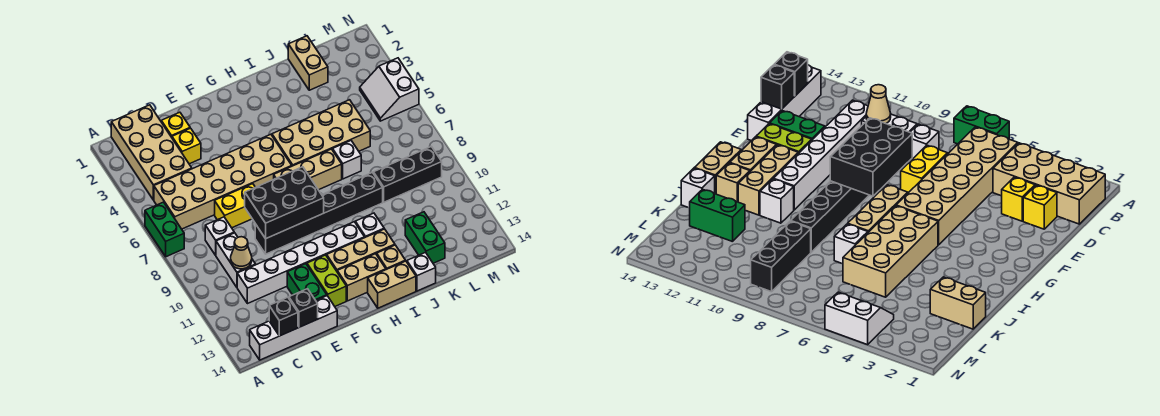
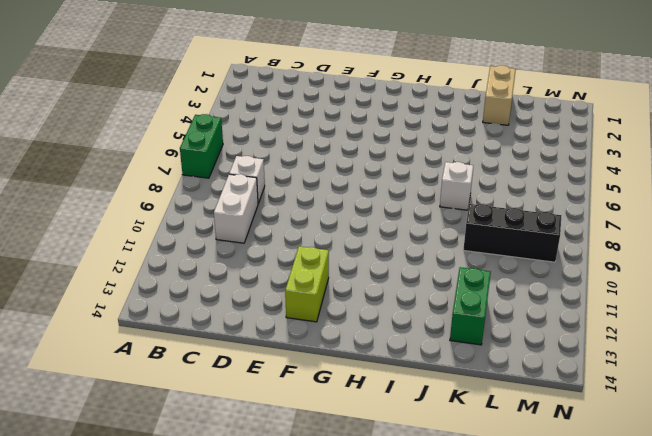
none -> tan brick B1:C4 level 1
none -> tan brick B5:G6 level 1
none -> white brick B14:E14 level 1
none -> white brick C11:H11 level 1

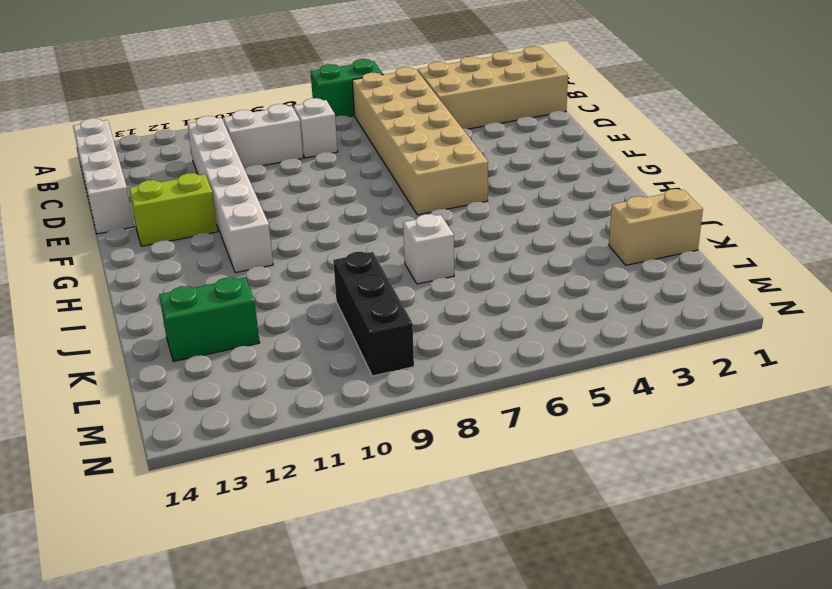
none -> yellow brick D2 level 1
none -> yellow brick D3 level 1
none -> yellow brick D7:E7 level 1
none -> black brick E9:J9 level 1

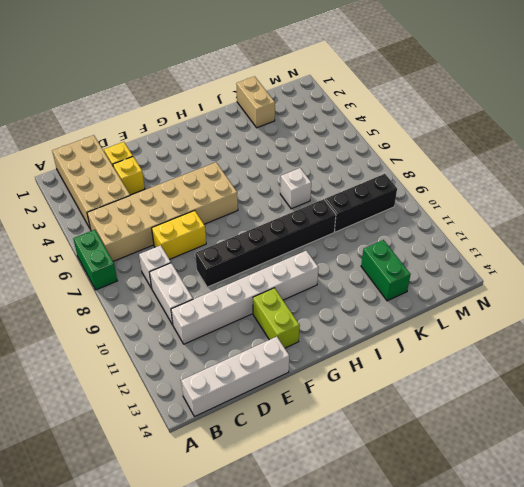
none -> green brick E12:E13 level 1
none -> tan brick G7:I7 level 1
none -> tan brick G12:I12 level 1
none -> tan brick G13:H13 level 1

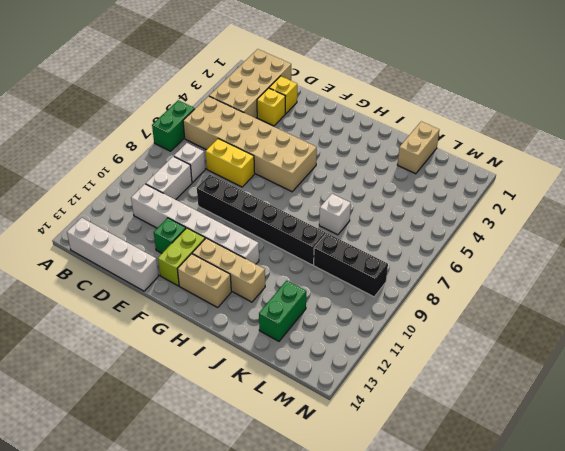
green brick E12 level 1 -> green brick E12:E13 level 1
none -> tan brick G7:I7 level 1
none -> tan brick H5:K6 level 1
none -> tan brick H14:I14 level 1
none -> white brick I11 level 1

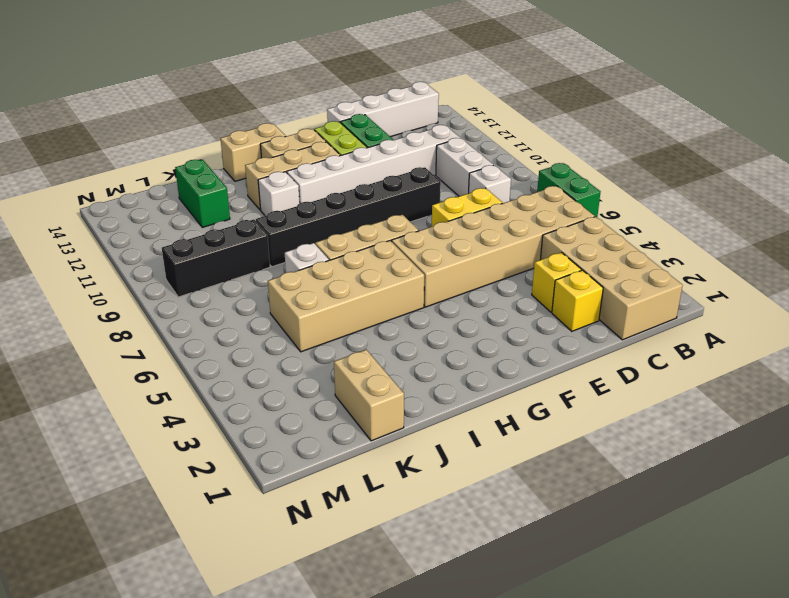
none -> tan brick I13 level 1
none -> white brick J14 level 1
none -> white slope M4:N5 level 1 top N
none -> tan cone C10 level 2

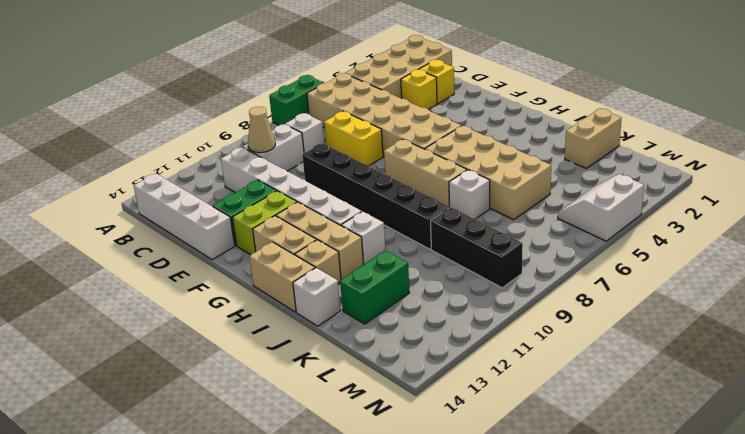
none -> black brick C14 level 2
none -> black brick D14 level 2
none -> black brick E8:G9 level 2

